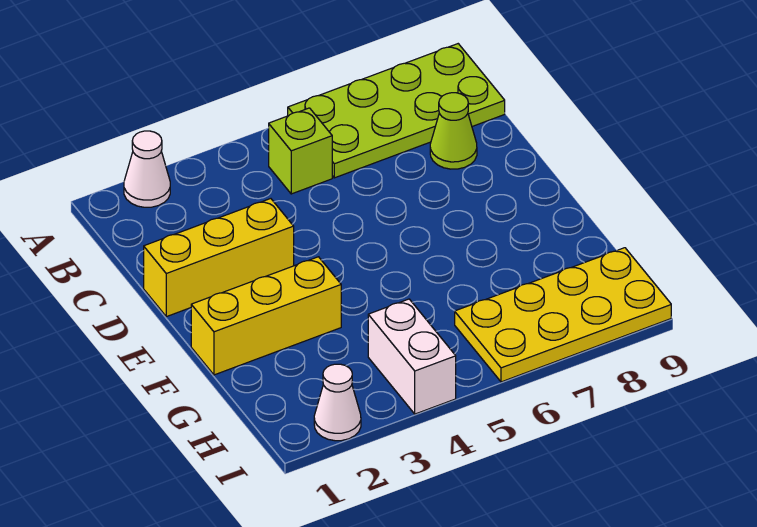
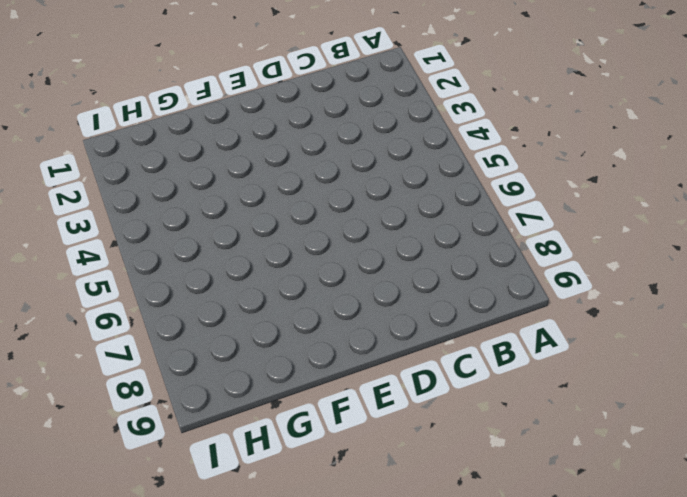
none -> white cone A2 level 1
none -> lime plate A6:B9 level 1

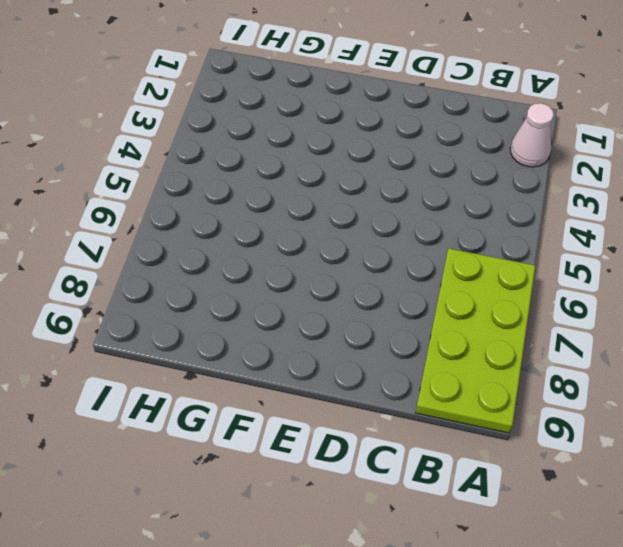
none -> lime brick B5 level 1
none -> lime cone C8 level 1

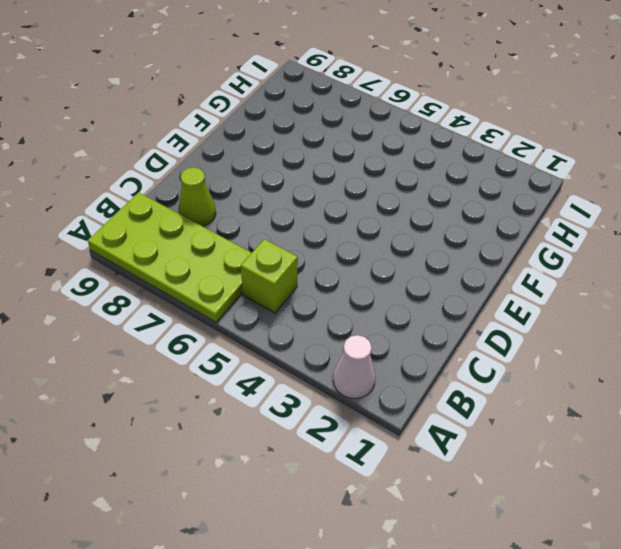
none -> yellow brick D1:D3 level 1
none -> yellow brick F1:F3 level 1

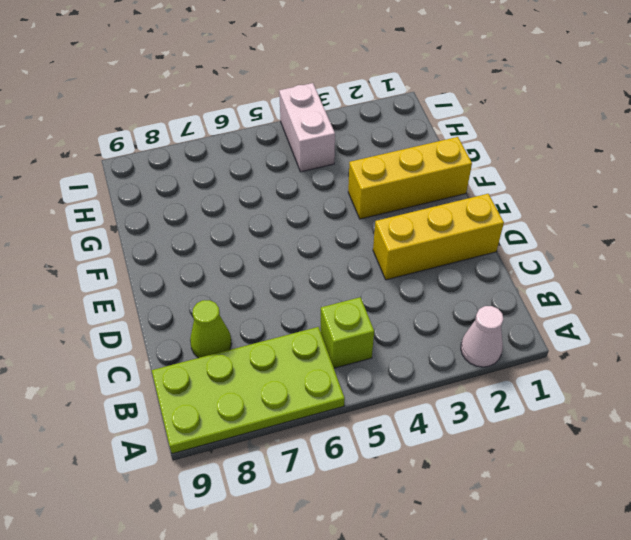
none -> yellow plate H6:I9 level 1
none -> white cone I2 level 1

